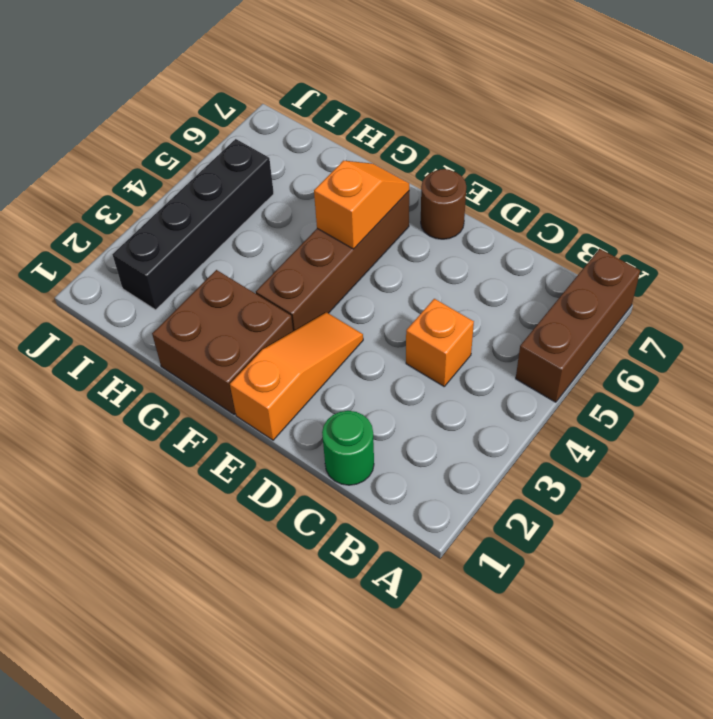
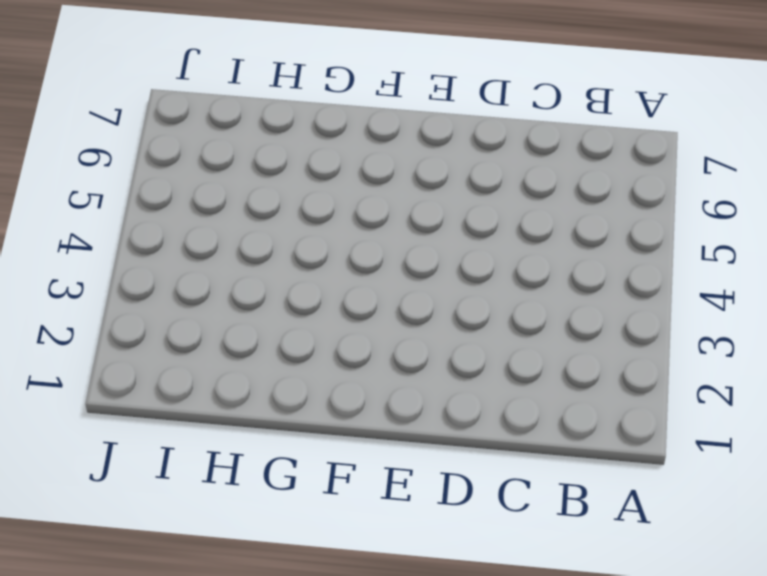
none -> brown brick A5:A7 level 1
none -> green round brick C1 level 1

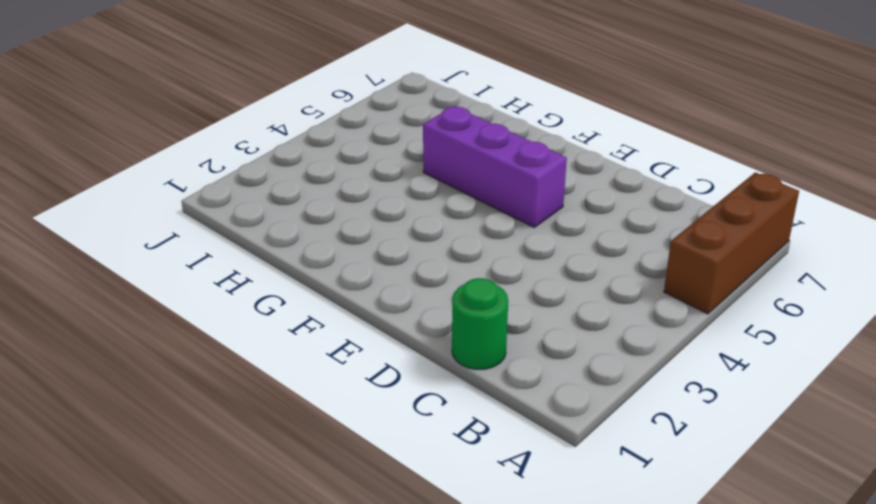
purple brick E5:G5 level 1 -> brown brick F3:F6 level 1
none -> orange brick C4 level 1
none -> orange slope E1:E3 level 1 top 1

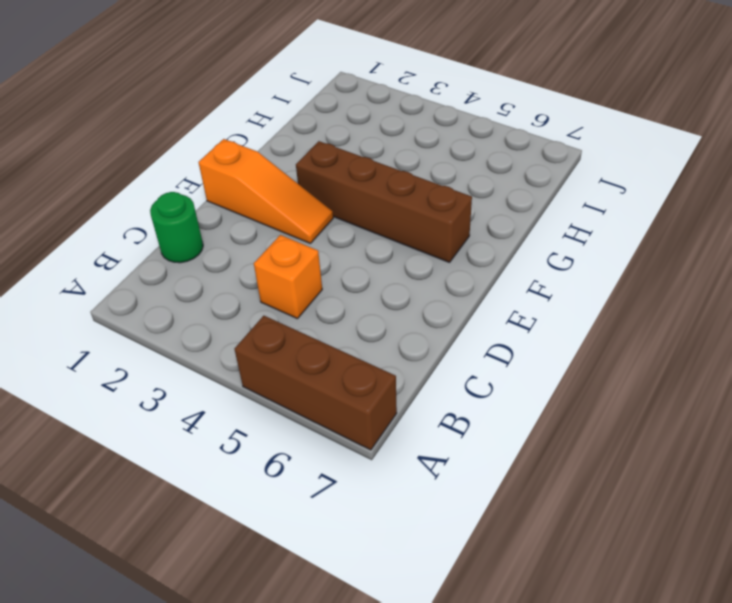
none -> brown round brick E7 level 1
none -> brown brick F1:G2 level 1

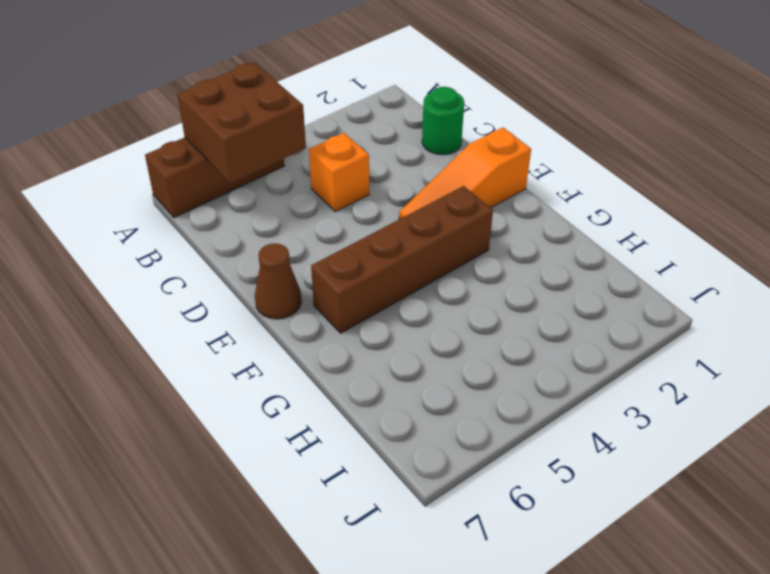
brown brick A5:B6 level 2 -> brown brick F1:G2 level 1
brown cone E7 level 1 -> brown round brick E7 level 1
none -> black brick I2:I5 level 1
none -> orange slope F5:F6 level 2 top 5

